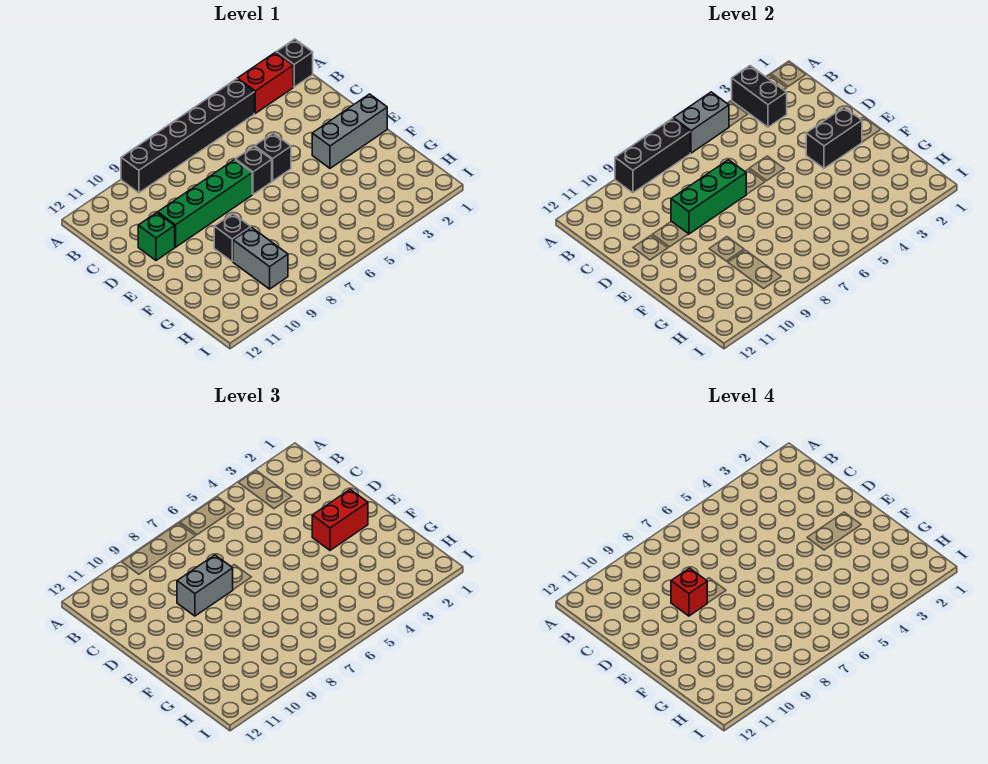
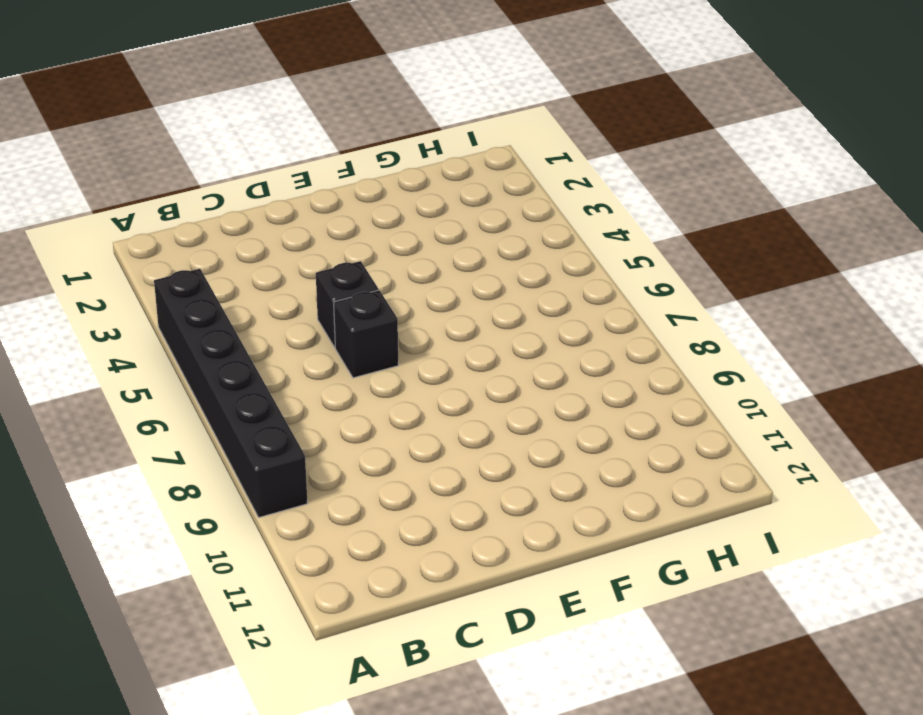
none -> black brick A1 level 1
none -> red brick A2:A3 level 1
none -> green brick D7:D10 level 1

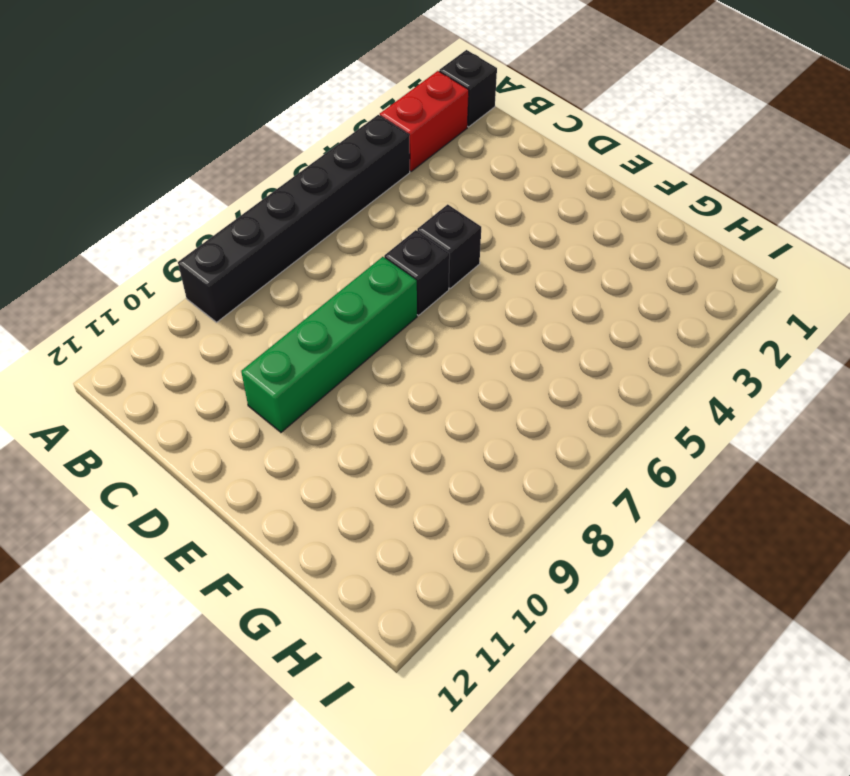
none -> green brick D11 level 1
none -> grey brick E1:E3 level 1
none -> black brick F9 level 1

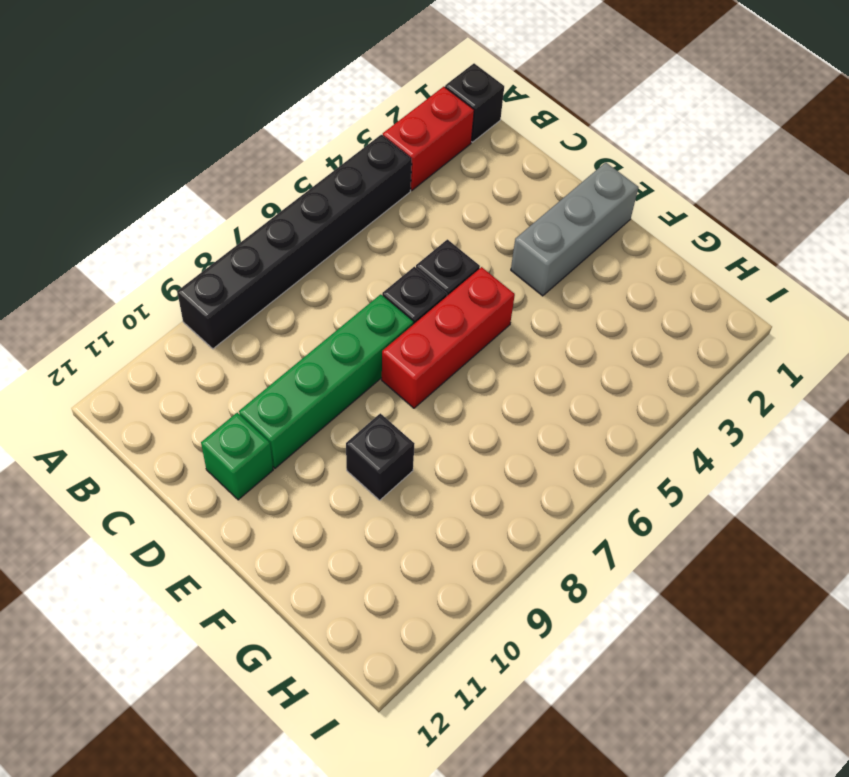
red brick E5:E7 level 1 -> none
none -> grey brick G9:H9 level 1
none -> black brick A3:B3 level 2
none -> grey brick A5:A6 level 2

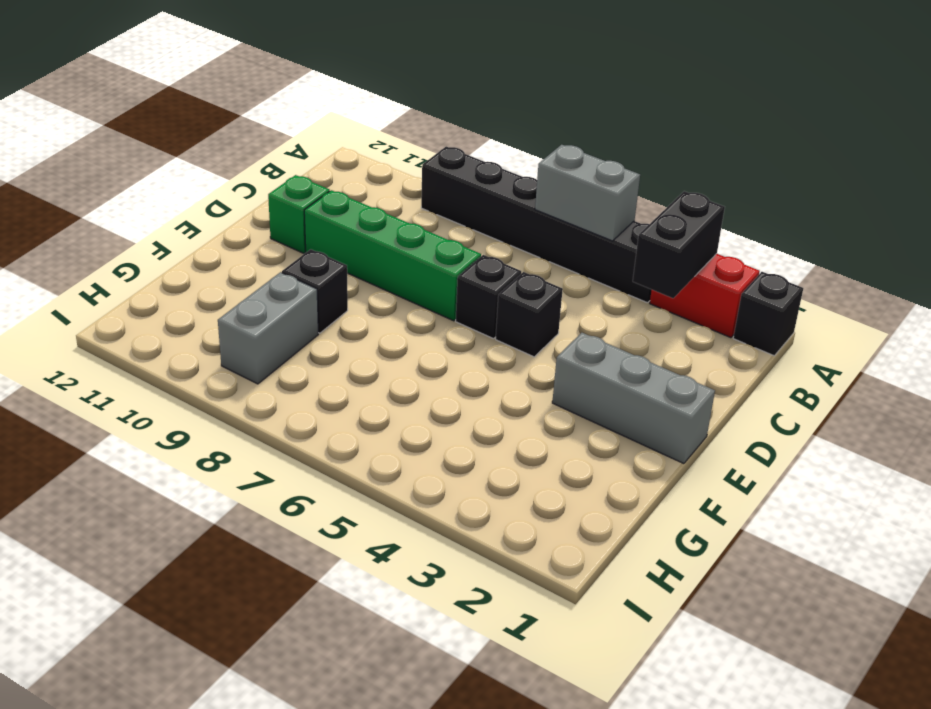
none -> black brick A7:A9 level 2
none -> green brick D7:D9 level 2
none -> black brick E2:E3 level 2

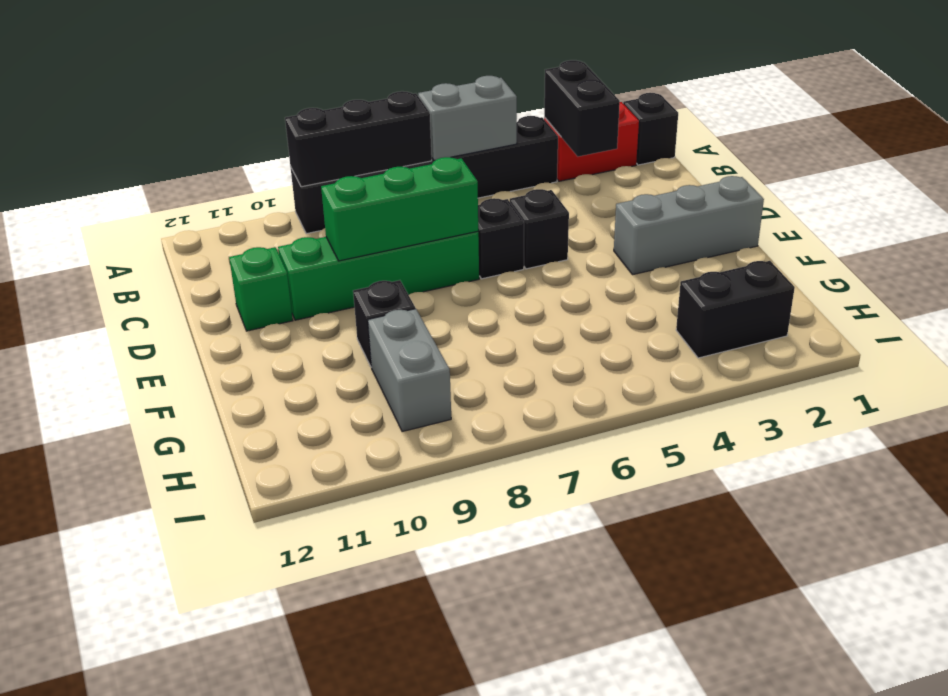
black brick H2:H3 level 1 -> black brick E2:E3 level 2
none -> grey brick D8:D9 level 3
none -> red brick E2:E3 level 3
none -> red brick D9 level 4

